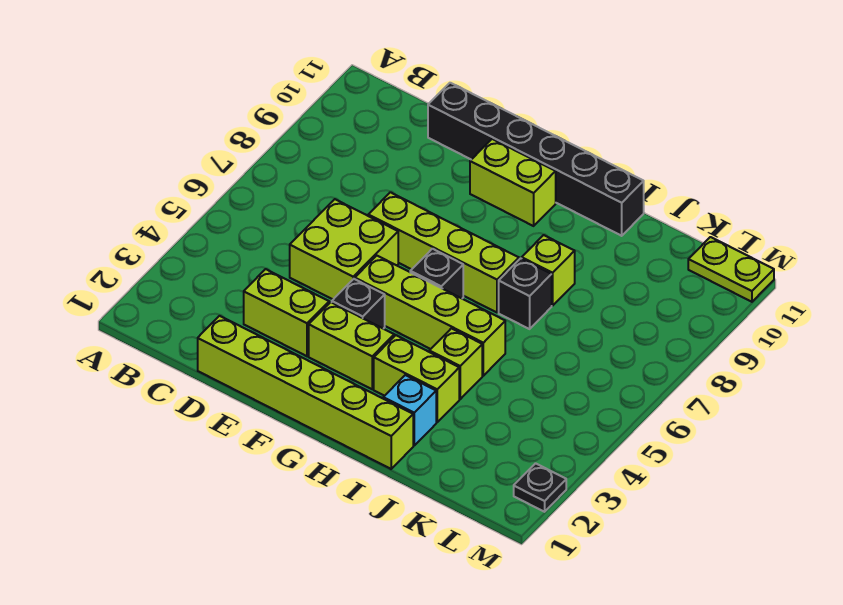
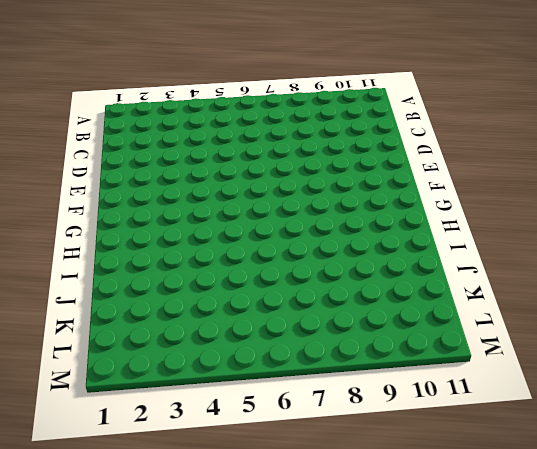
none -> lime brick D1:I1 level 1
none -> lime brick D3:E3 level 1
none -> lime brick D5:E6 level 1

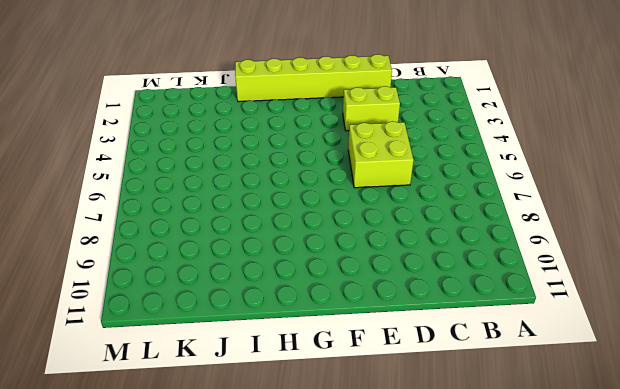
none -> black brick D11:I11 level 1
none -> lime brick E7:H7 level 1
none -> lime brick F3:G3 level 1

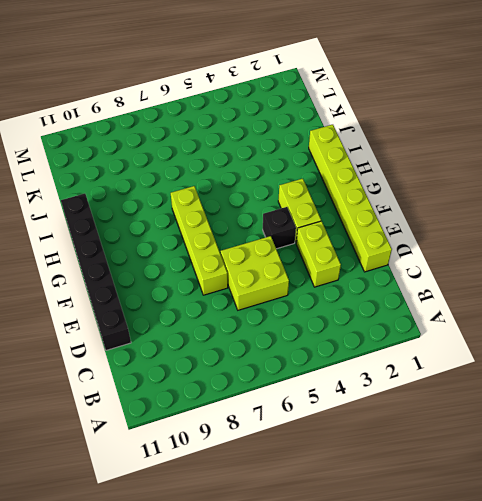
none -> lime brick F5:I5 level 1
none -> lime brick F10:G10 level 1
none -> black brick G6 level 1

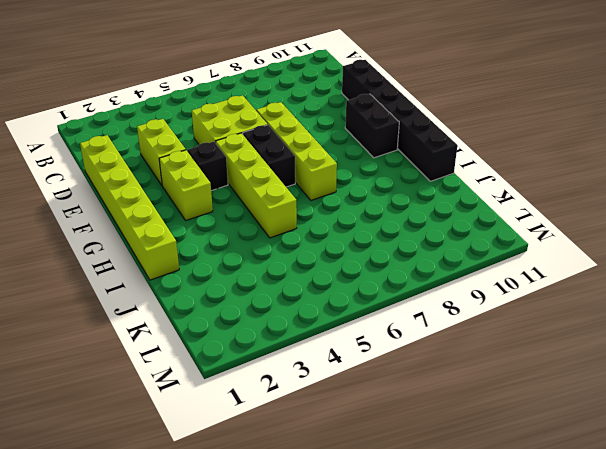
black brick F6:G6 level 1 -> black brick G6 level 1
black brick F10:G10 level 1 -> lime brick F10:G10 level 1
none -> lime brick H3:I3 level 1
none -> cyan brick I2 level 1
none -> lime brick I4 level 1

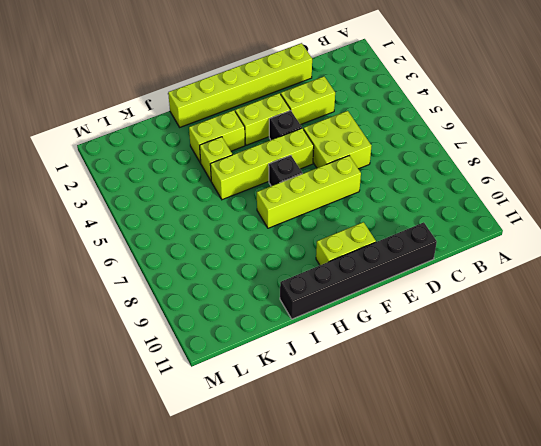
none -> cyan brick I2 level 1
none -> black brick I7 level 1
none -> lime brick I8 level 1

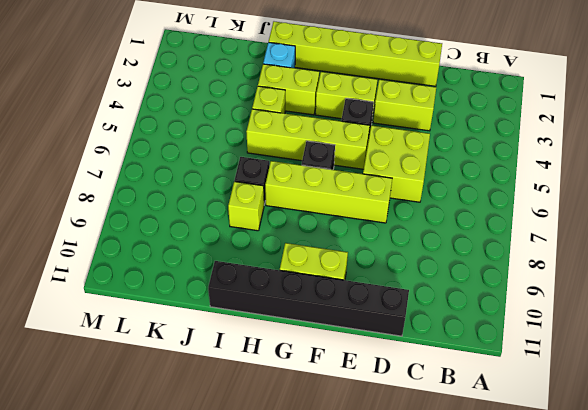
none -> lime plate L11:M11 level 1
none -> black plate M2 level 1

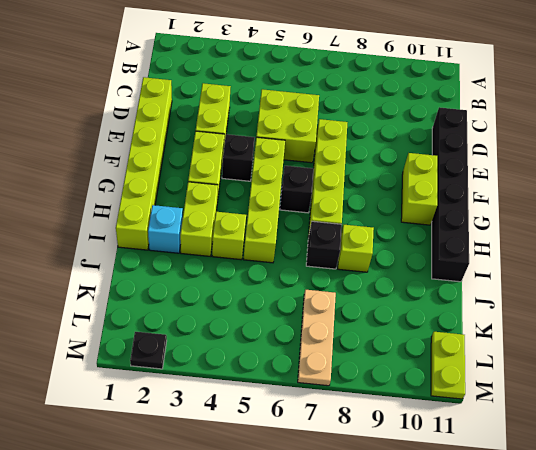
tan plate K7:M7 level 1 -> none

